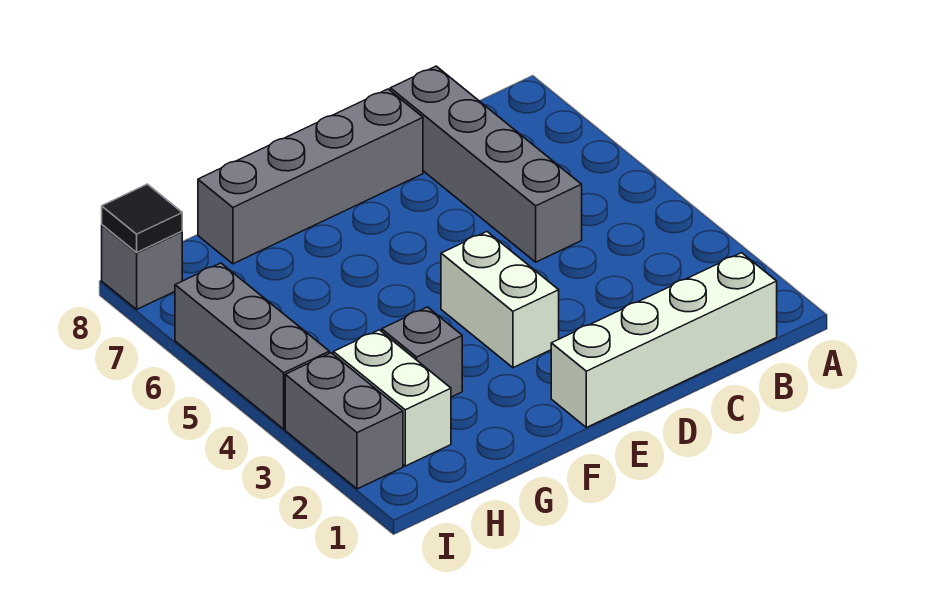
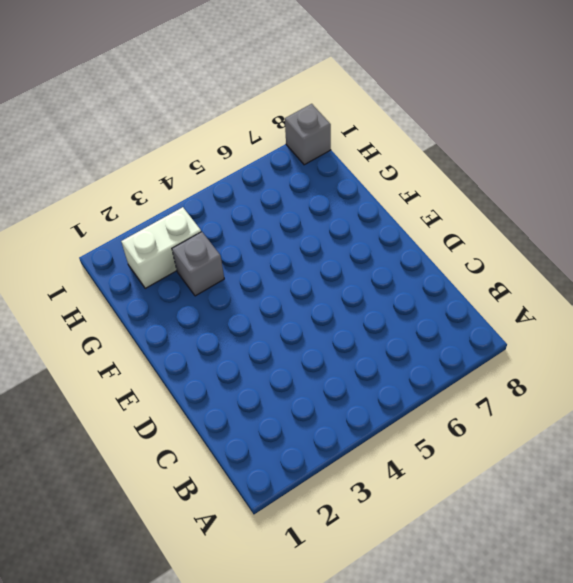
none -> white brick B1:E1 level 1
none -> grey brick C5:C8 level 1

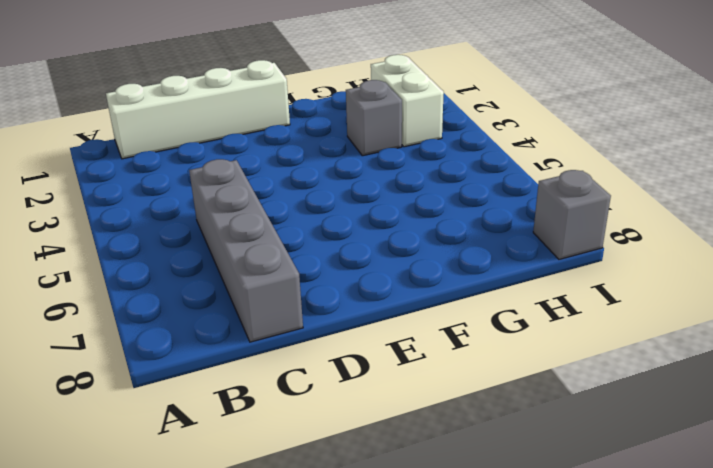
none -> grey brick D8:G8 level 1
none -> white brick E3:E4 level 1

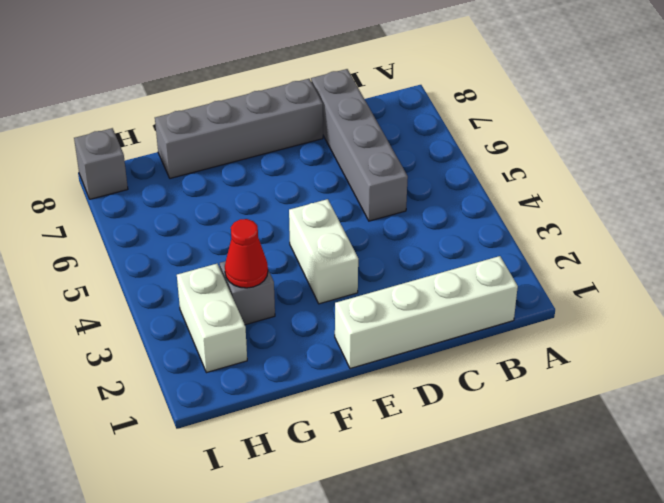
red cone G3 level 2 -> none
none -> grey brick I2:I3 level 1
none -> grey brick I4:I6 level 1

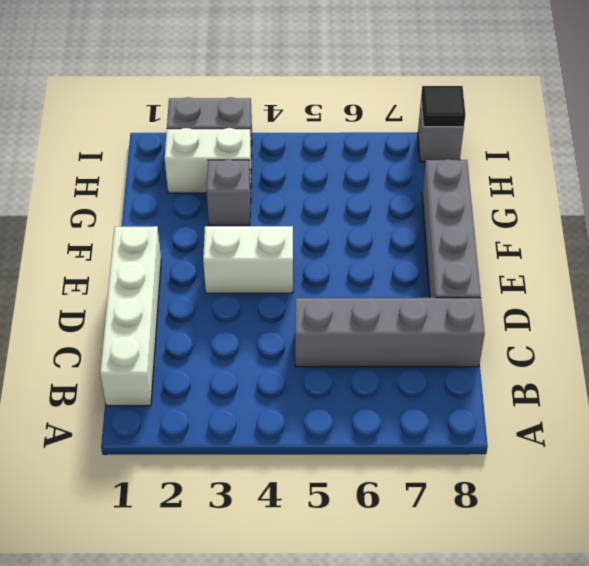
none -> grey brick I4:I6 level 1

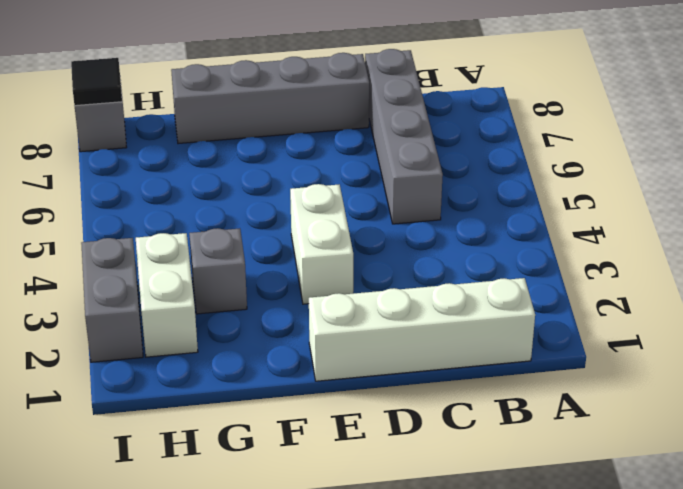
none -> grey brick I4:I6 level 1

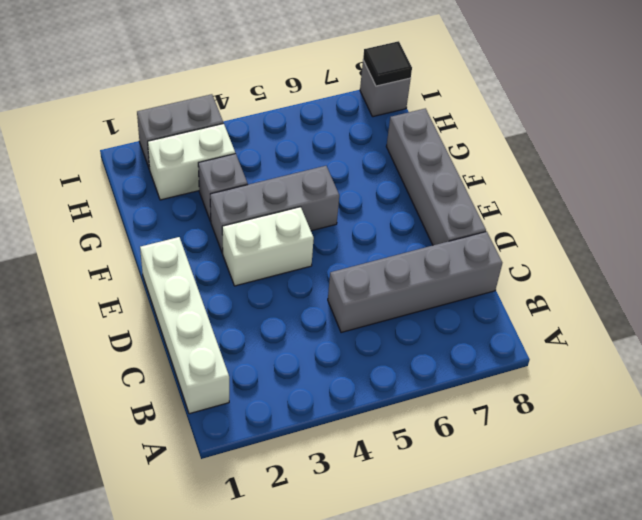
grey brick F3:F5 level 1 -> grey brick I4:I6 level 1

